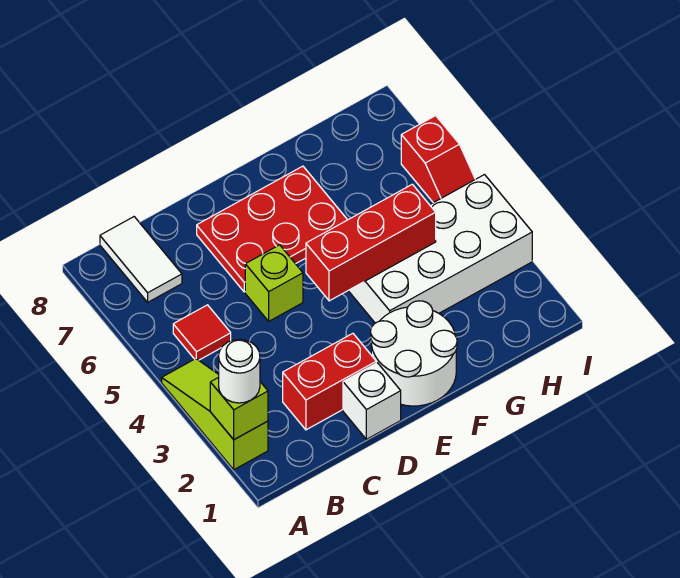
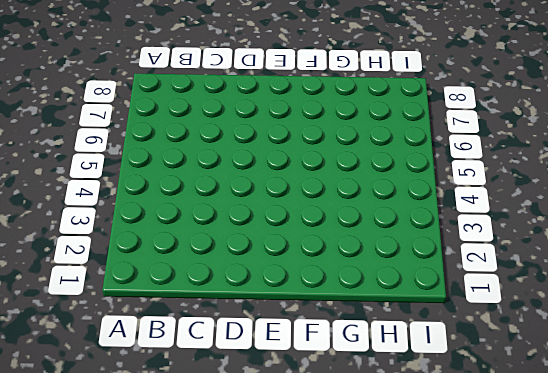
none -> lime slope A2:A4 level 1 top 2
none -> red tile B5 level 1
none -> white tile B7:B8 level 1

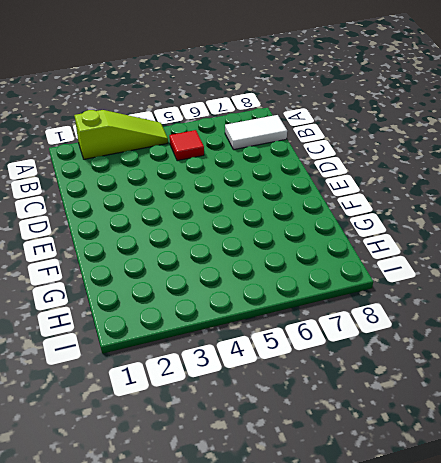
none -> red brick C2:D2 level 1
none -> white brick D1 level 1
none -> lime brick D5 level 1

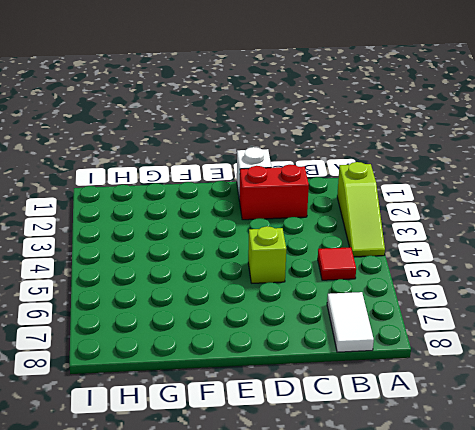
none -> red plate D6:F7 level 1
none -> white round brick E1:F2 level 1
none -> white brick F3:I4 level 1

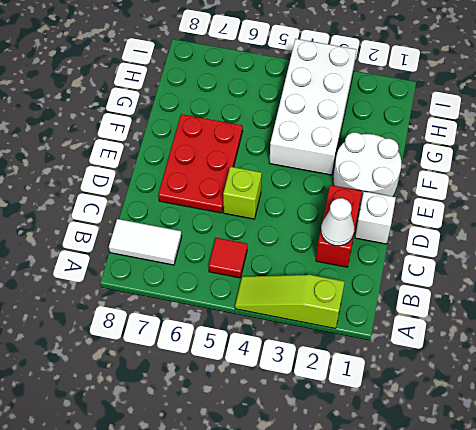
white cone C2 level 2 -> none
none -> red slope I5:I6 level 1 top 6
none -> lime brick A2 level 2
none -> red brick E4:G4 level 2

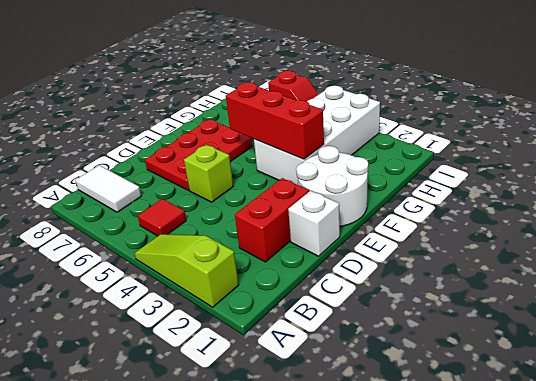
red brick F3:F5 level 2 -> red brick E4:G4 level 2
none -> lime brick A2 level 2
none -> white round brick A2 level 3

